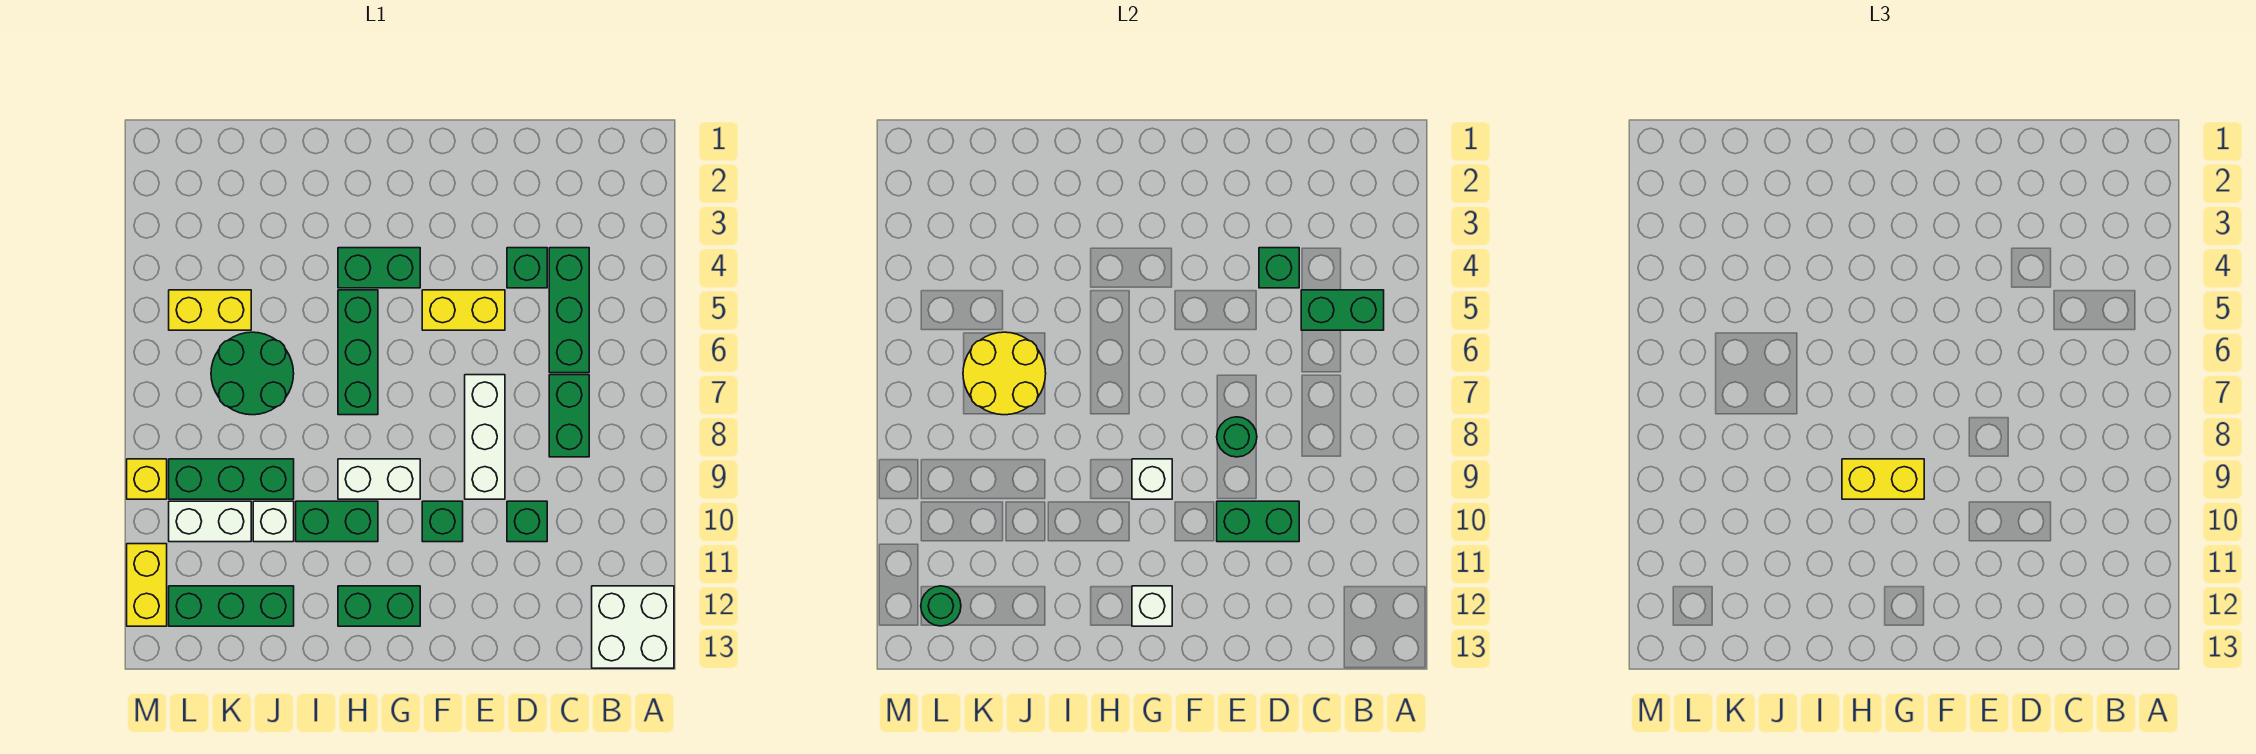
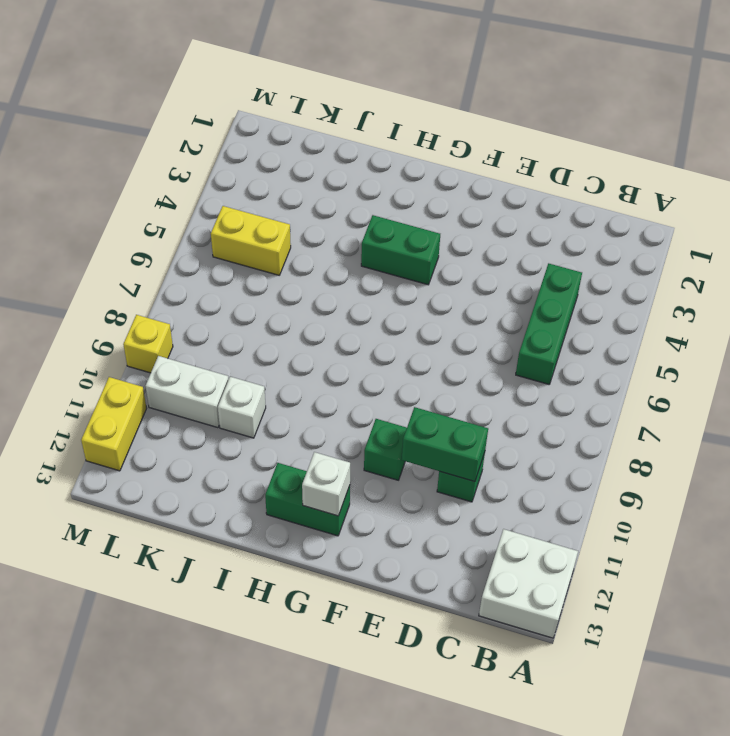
none -> green brick C7:C8 level 1
none -> green brick D4 level 1
none -> yellow brick E5:F5 level 1
none -> white brick E7:E9 level 1

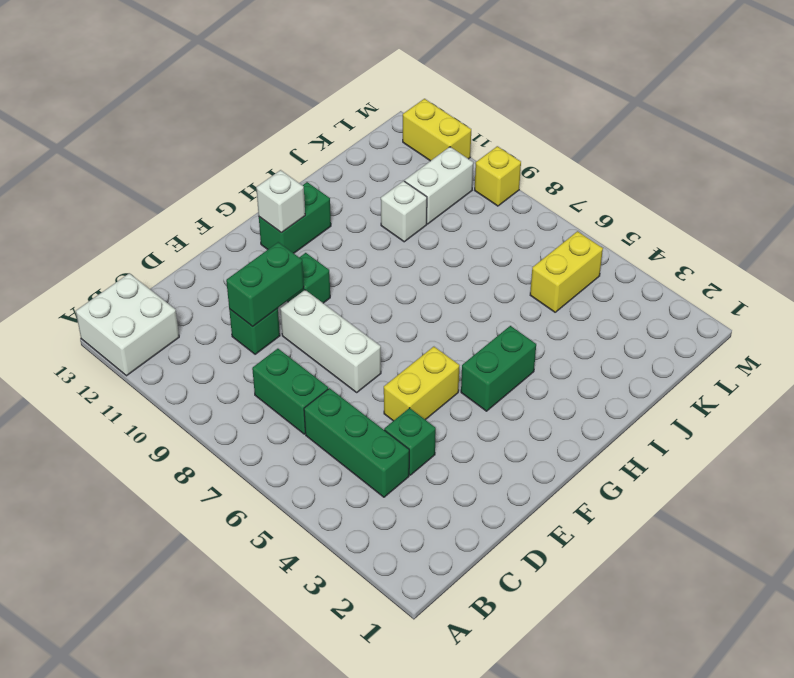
none -> white brick G9:H9 level 1
none -> green brick H5:H7 level 1
none -> green brick H10:I10 level 1
none -> green round brick J6:K7 level 1

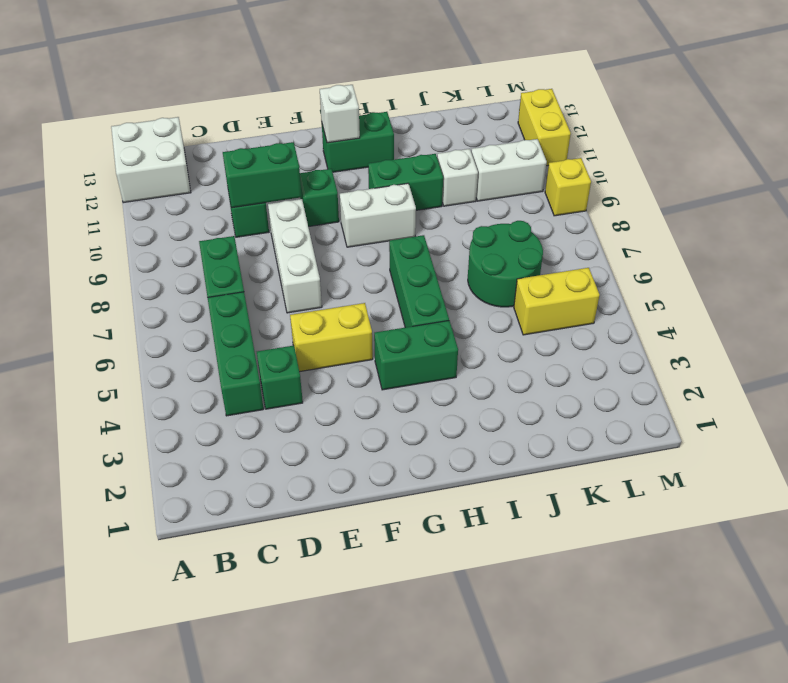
none -> green brick J9:L9 level 1
none -> green brick J12:L12 level 1
none -> green brick B5:C5 level 2
none -> green brick D4 level 2

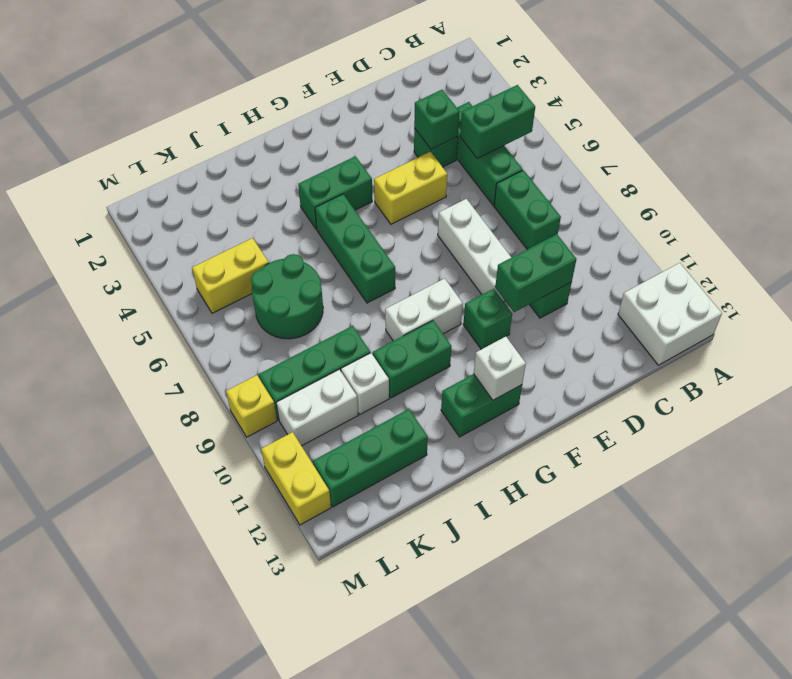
none -> green round brick E8 level 2
none -> white brick G9 level 2
none -> yellow round brick J6:K7 level 2
none -> green round brick L12 level 2

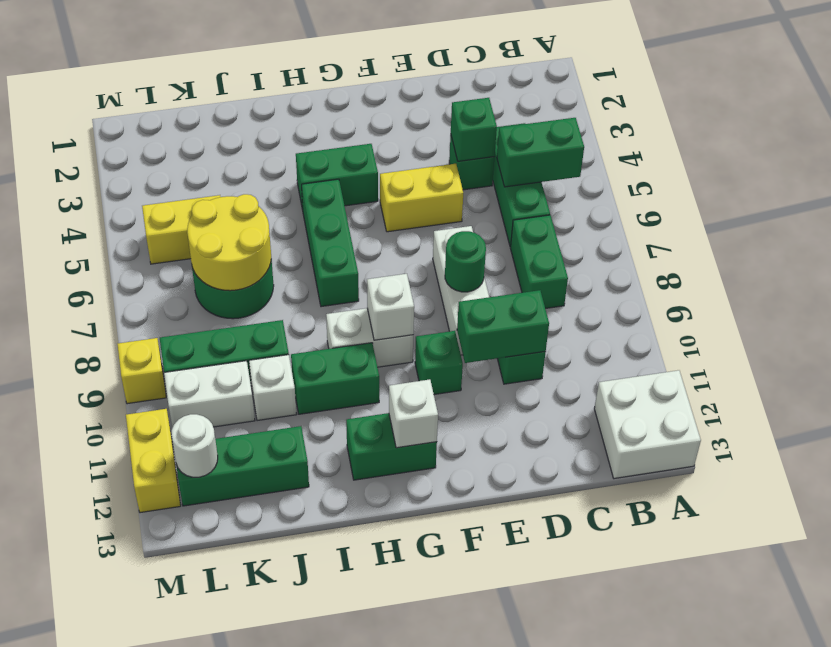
white round brick L12 level 2 -> green round brick L12 level 2
none -> yellow brick G9:H9 level 3

